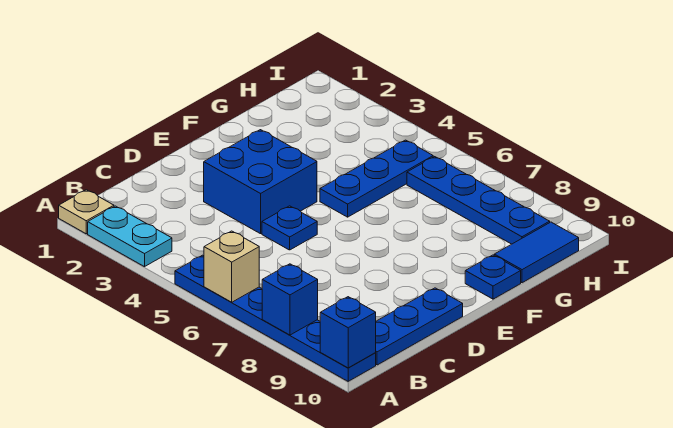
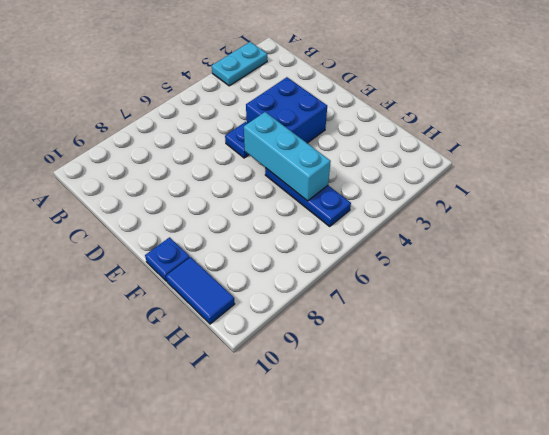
cyan brick E5:G5 level 2 -> none
none -> tan plate A1 level 1
none -> blue plate A5:A10 level 1
none -> blue plate B10:D10 level 1

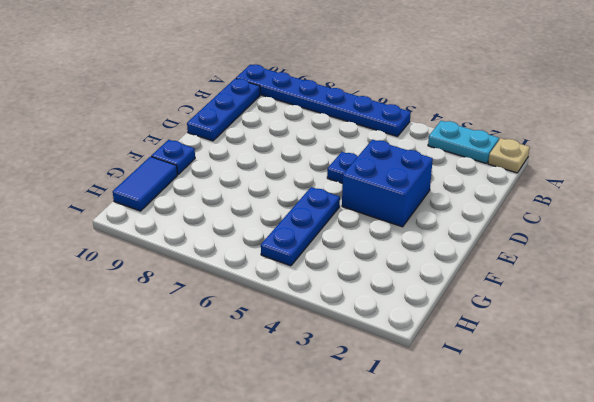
none -> blue plate H6:H9 level 1
none -> tan brick A6 level 2
none -> blue brick A8 level 2

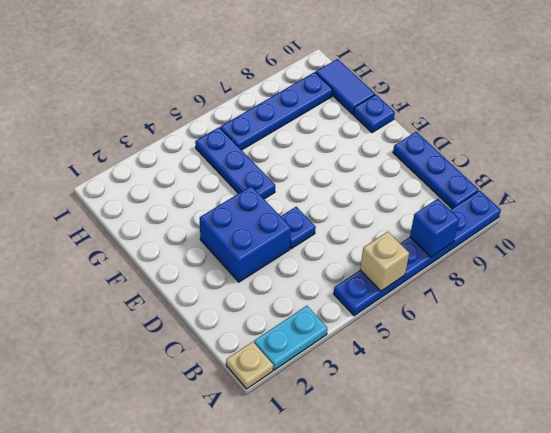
none -> blue brick A10 level 2

